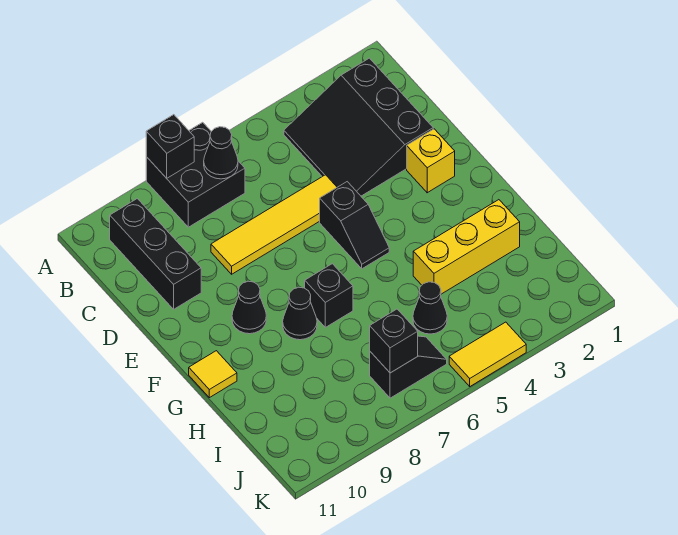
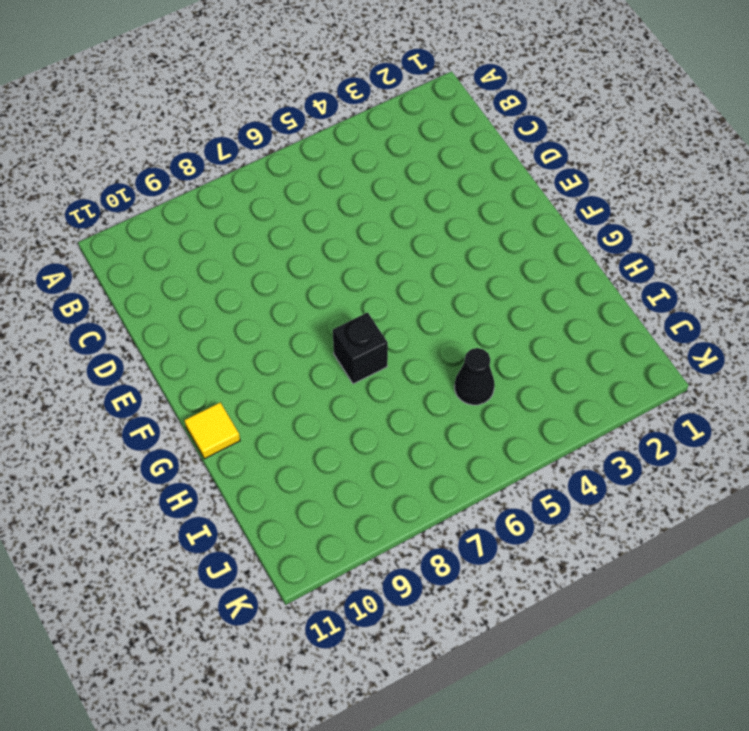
none -> black brick A7:B8 level 1
none -> black slope B2:D4 level 1 top 2
none -> black brick B10:D10 level 1

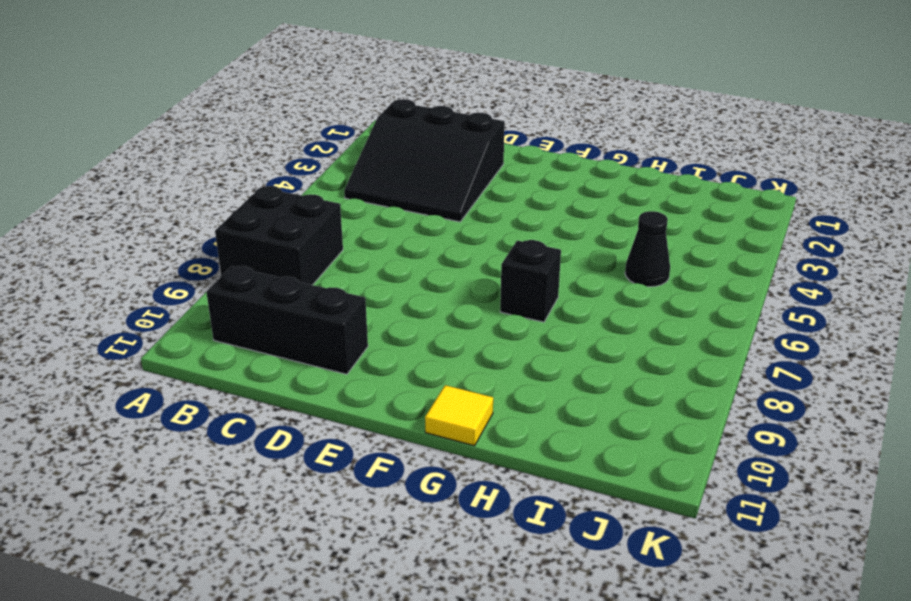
none -> yellow tile D5:D8 level 1
none -> yellow brick E2 level 1
none -> black slope E5:F5 level 1 top E

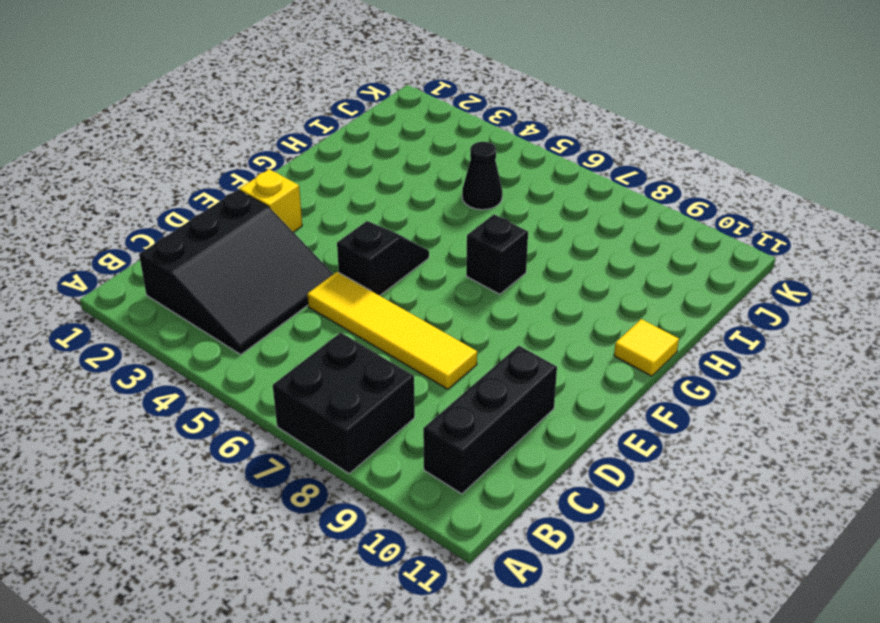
none -> black cone F9 level 1
none -> black cone G8 level 1
none -> yellow brick H2:H4 level 1

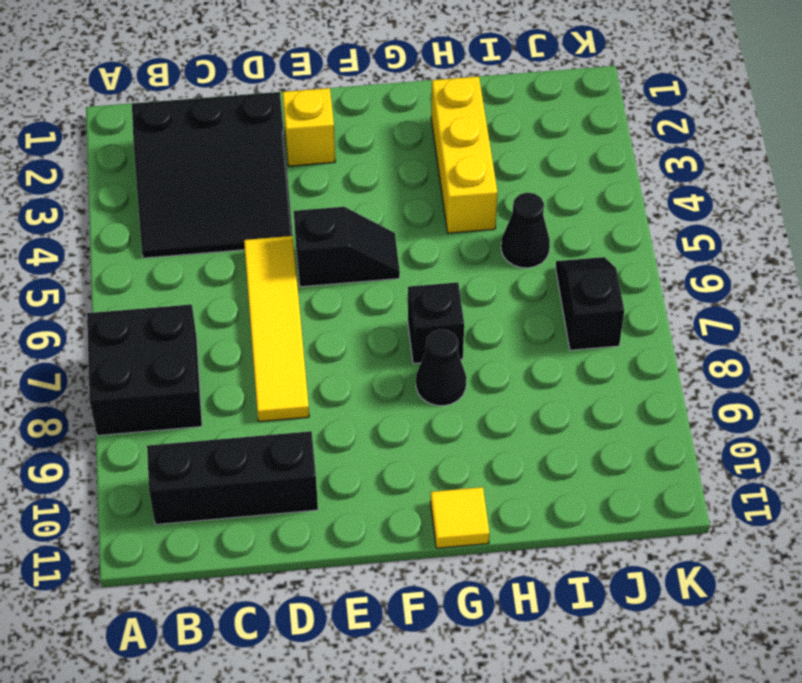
none -> black cone F9 level 1
none -> yellow tile K4:K5 level 1
none -> black brick A8 level 2

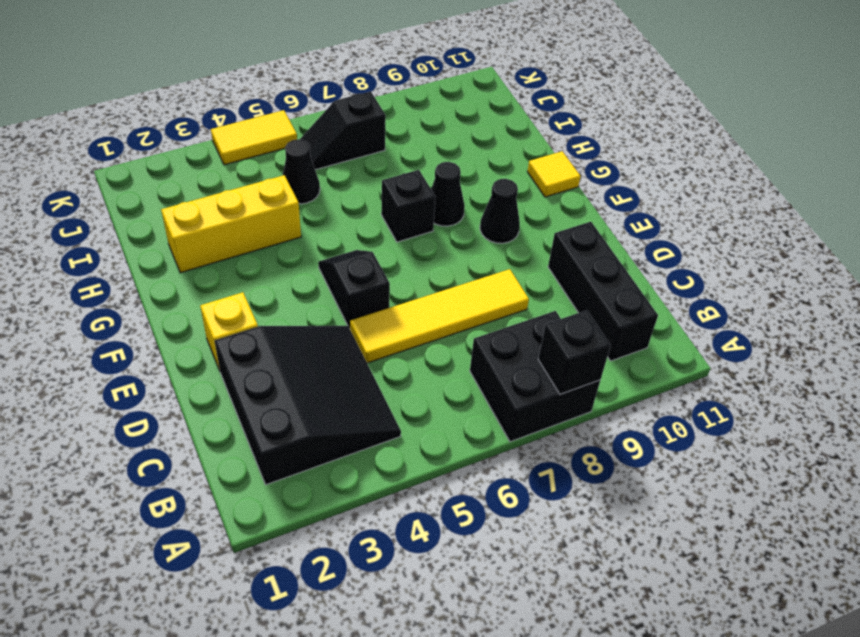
none -> black cone B7 level 2
none -> black brick J7 level 2

